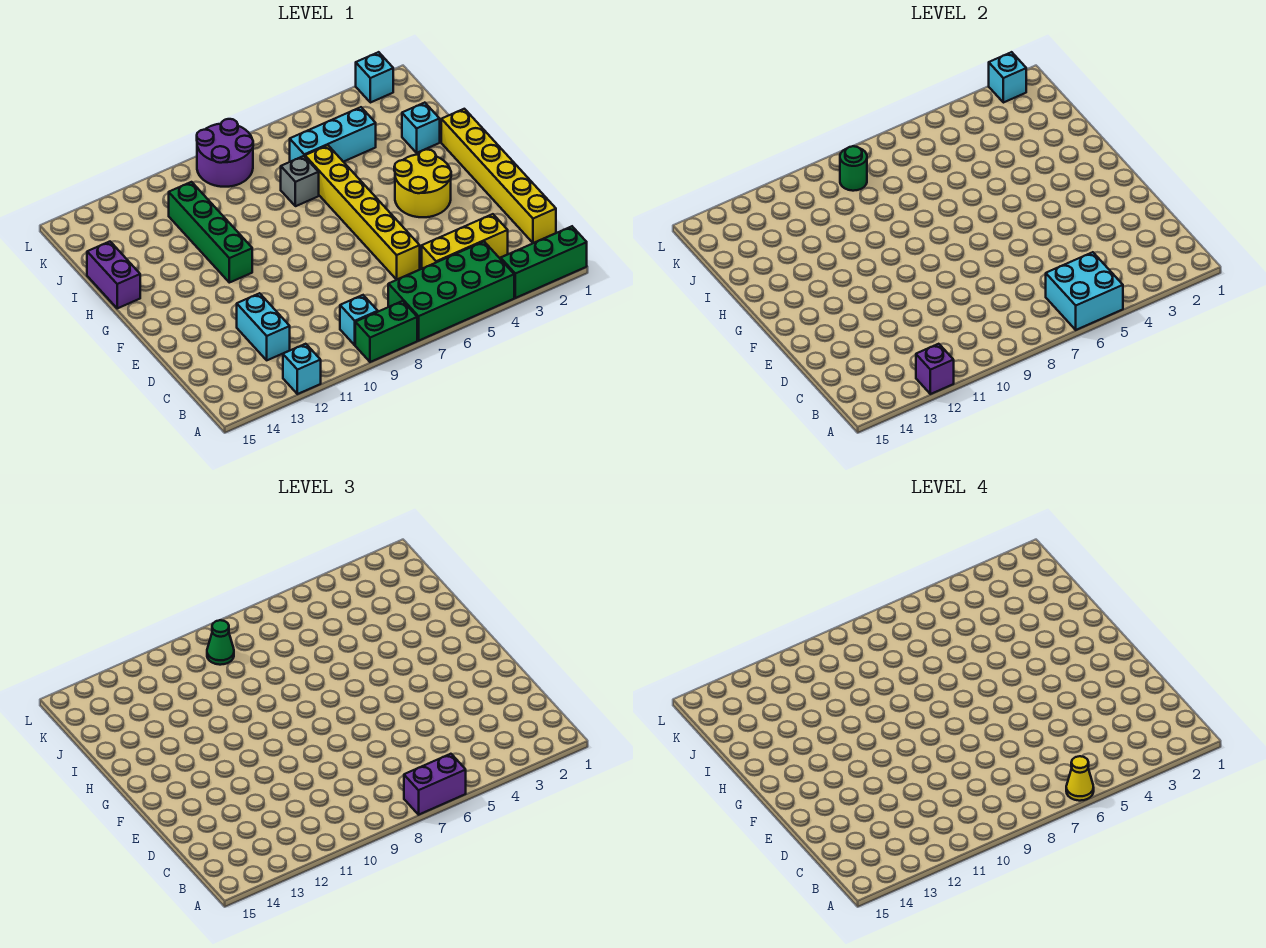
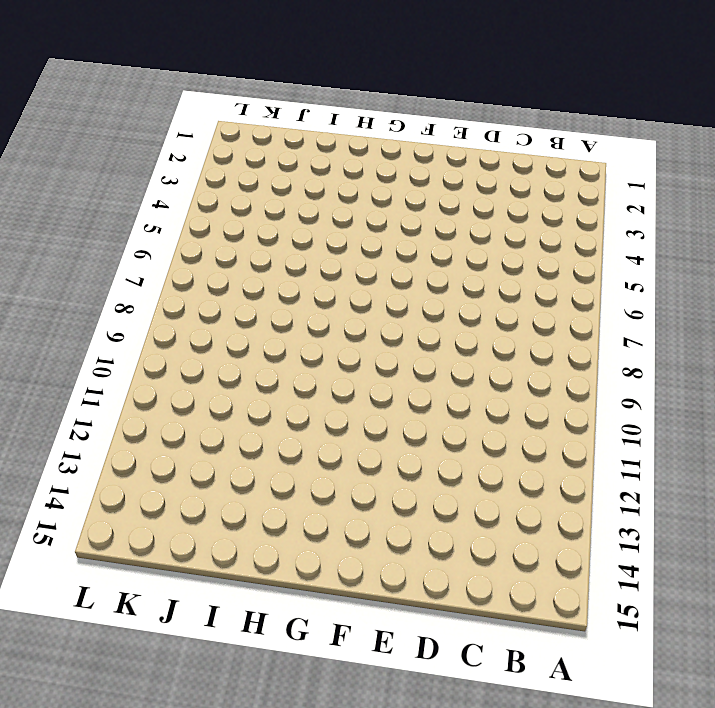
none -> green brick A1:A3 level 1
none -> green brick A4:B7 level 1
none -> green brick A8:A9 level 1

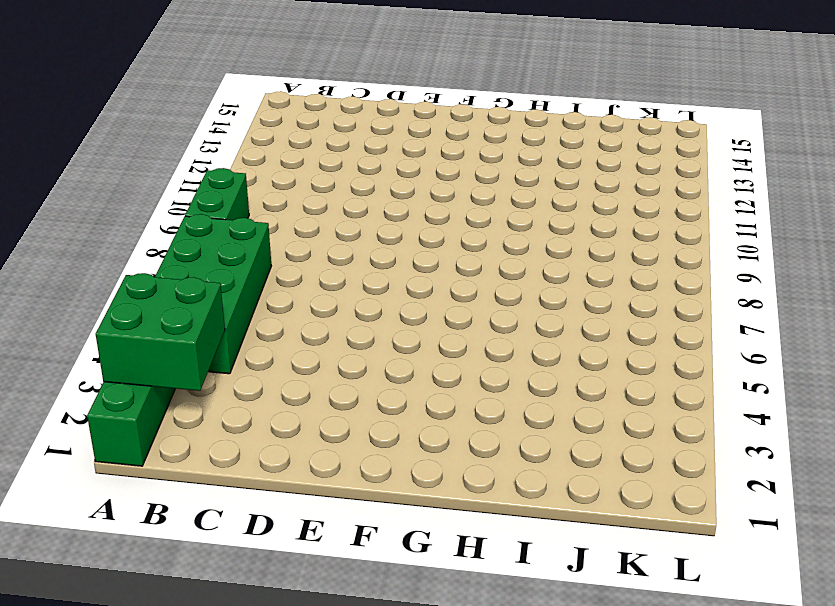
green brick A2:B3 level 2 -> none
none -> cyan brick A12 level 1
none -> cyan brick B9 level 1
none -> yellow brick C1:H1 level 1

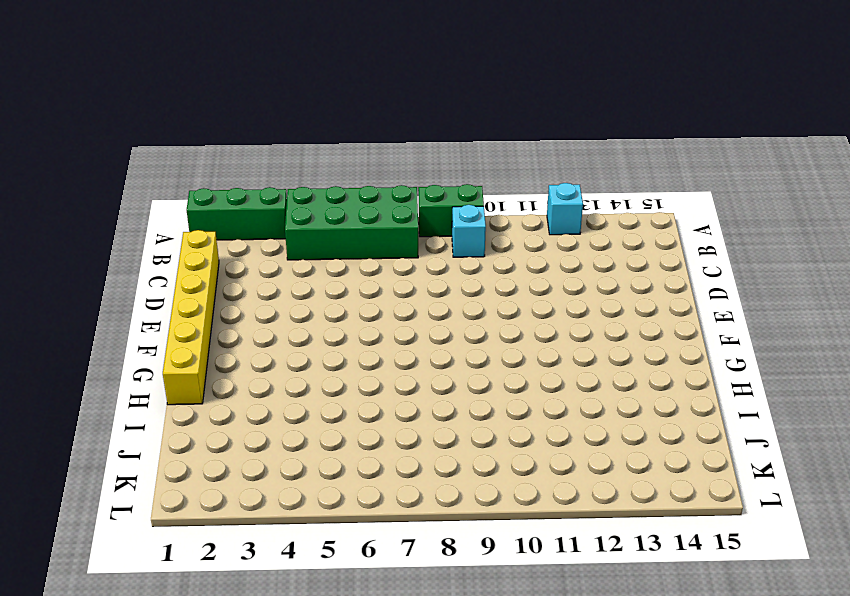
none -> yellow brick C3:C5 level 1
none -> cyan brick C12:D12 level 1
none -> yellow brick D6:I6 level 1

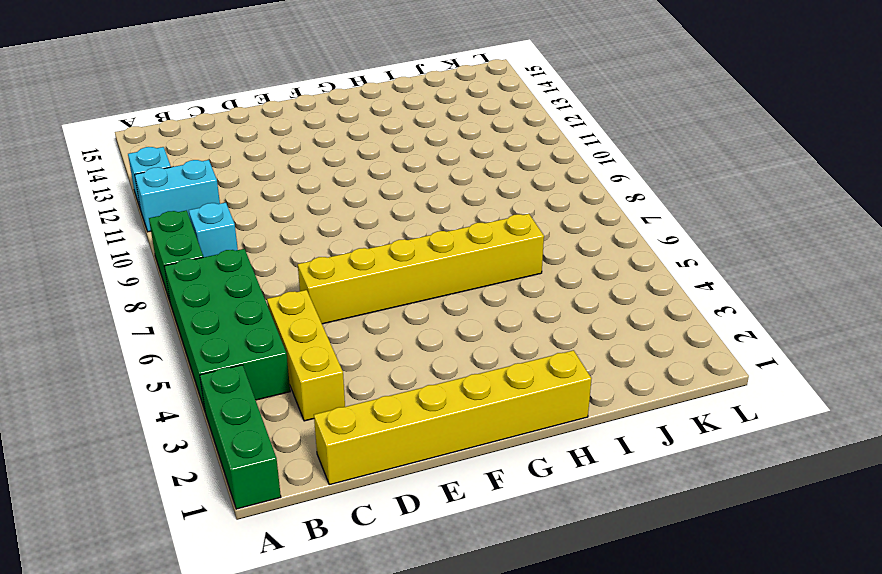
cyan brick A11:B11 level 1 -> cyan brick C12:D12 level 1
none -> yellow round brick F3:G4 level 1
none -> green brick G11:J11 level 1
none -> purple brick H15:I15 level 1

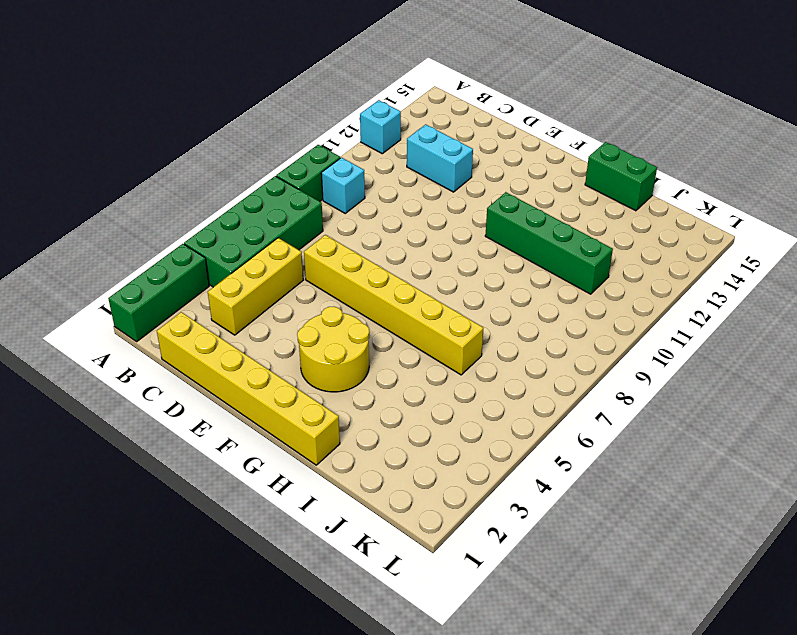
green brick H15:I15 level 1 -> purple brick H15:I15 level 1
none -> cyan brick I2 level 1
none -> grey brick I7 level 1
none -> cyan brick J4:J6 level 1

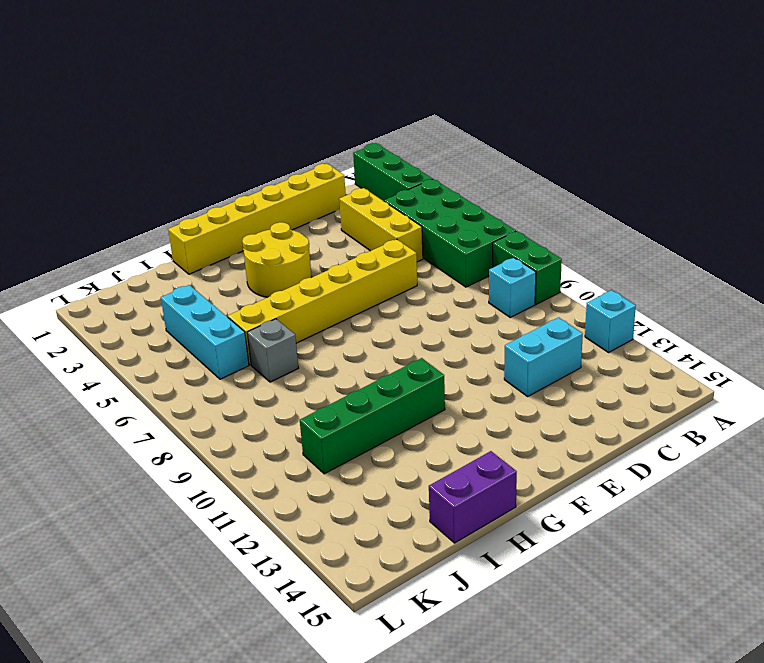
none -> cyan brick I2 level 1
none -> purple round brick K8:L9 level 1
none -> cyan brick L2 level 1

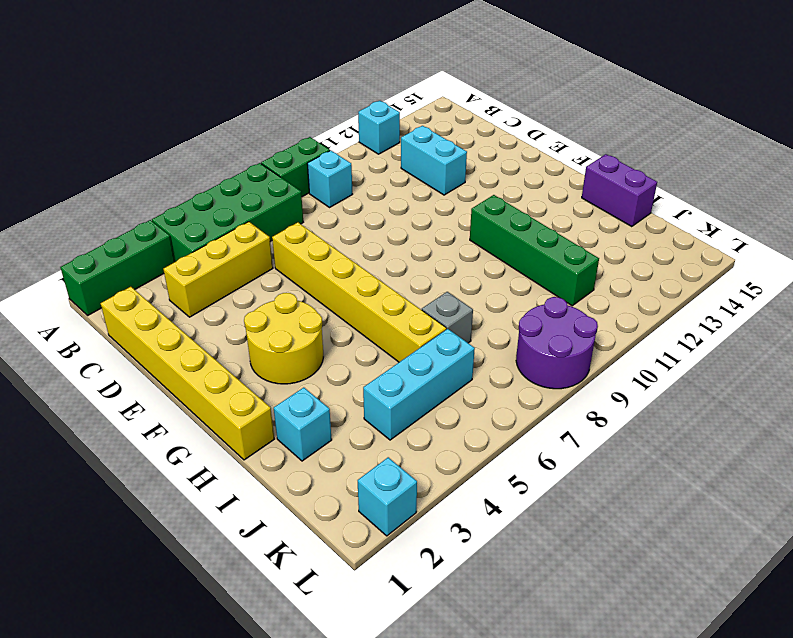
none -> cyan brick A5:B6 level 2
none -> purple brick A12 level 2
none -> green round brick K9 level 2

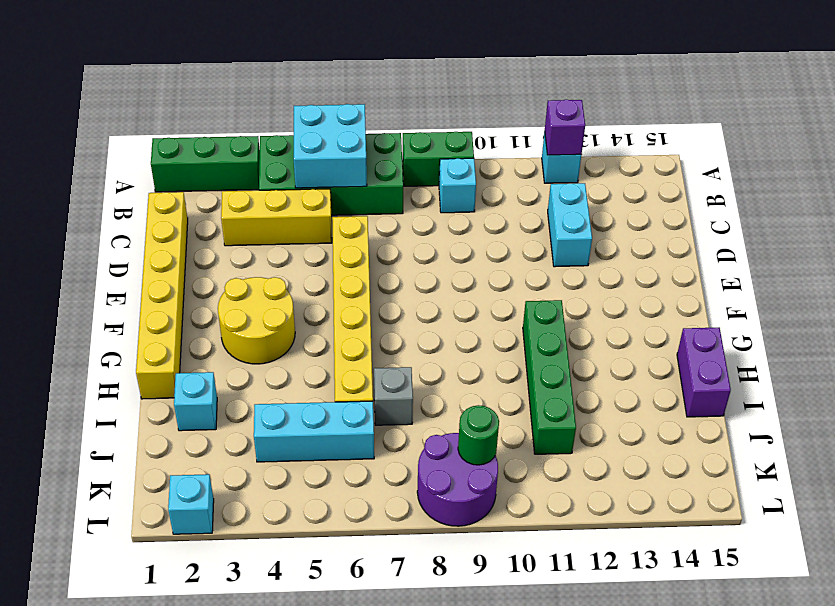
none -> cyan brick L2 level 2
none -> purple brick A6:A7 level 3
none -> green cone K9 level 3

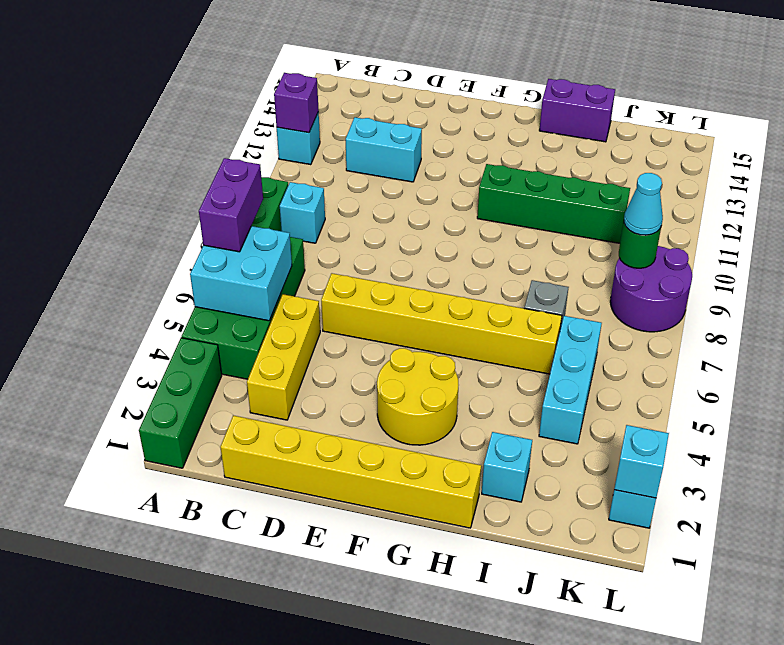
cyan cone K9 level 3 -> green cone K9 level 3
none -> yellow cone A6 level 4

